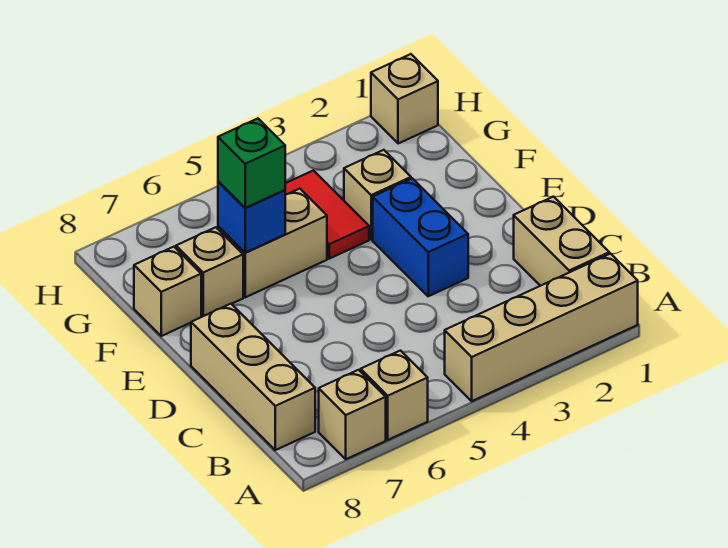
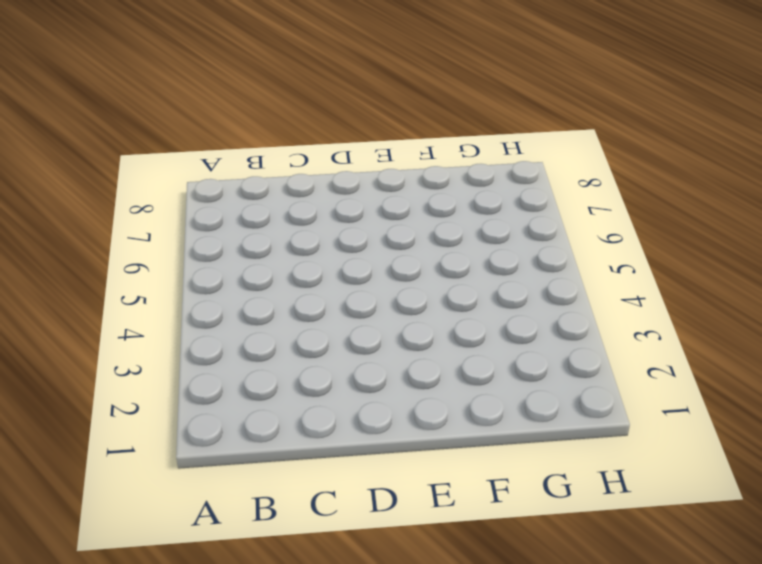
none -> tan brick A1:A4 level 1
none -> tan brick A6 level 1
none -> tan brick A7 level 1

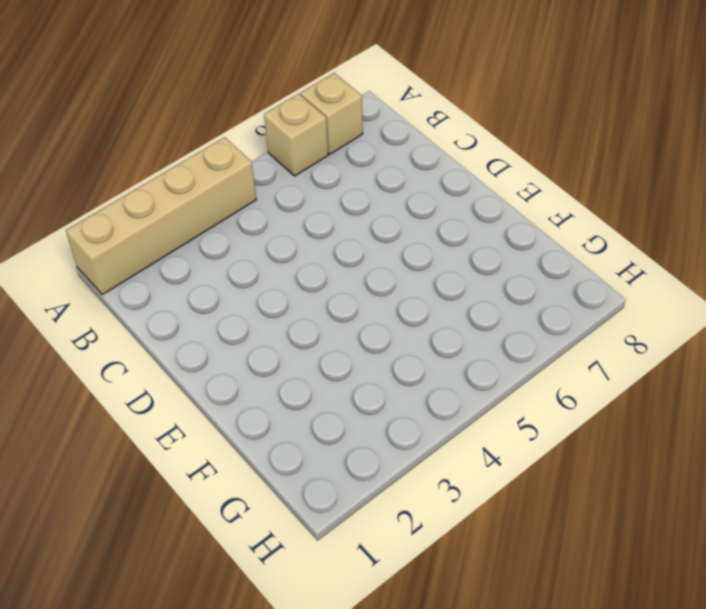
none -> tan brick B1:C1 level 1
none -> tan brick B8:D8 level 1
none -> blue brick D3:E3 level 1

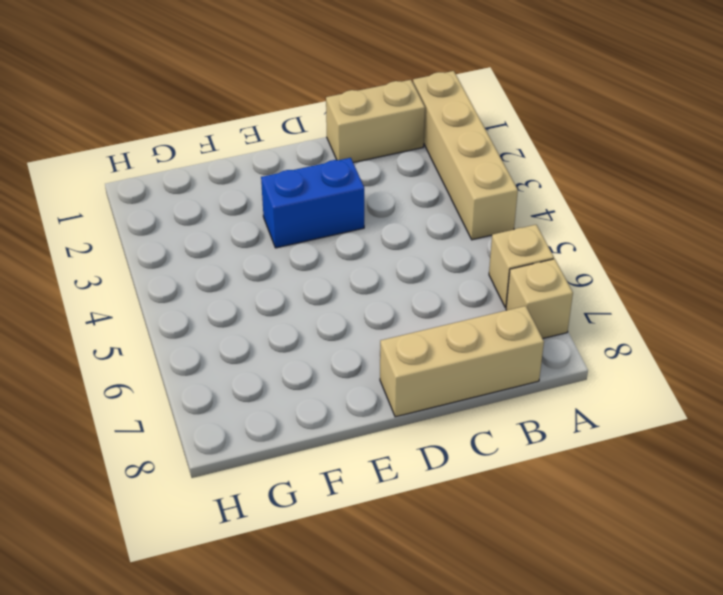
none -> tan brick F3 level 1
none -> red tile F4:G4 level 1
none -> tan brick F5:F6 level 1

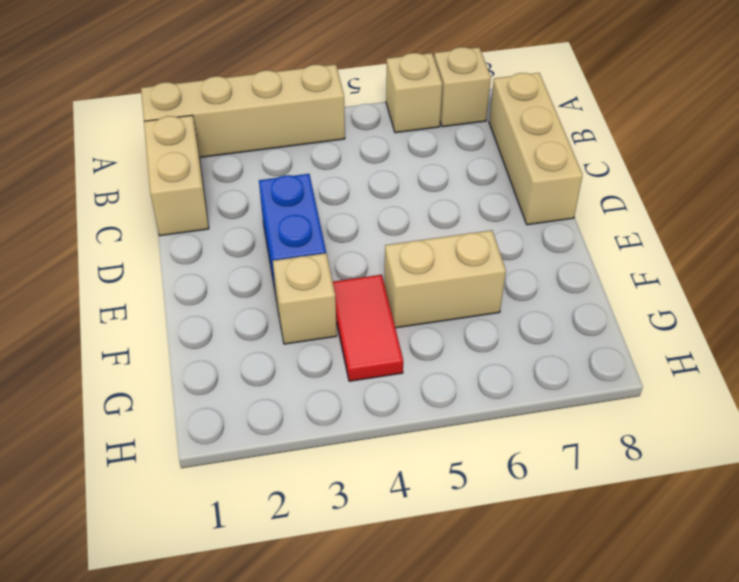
none -> tan brick F7 level 1
none -> tan brick F8 level 1
none -> tan brick H1 level 1

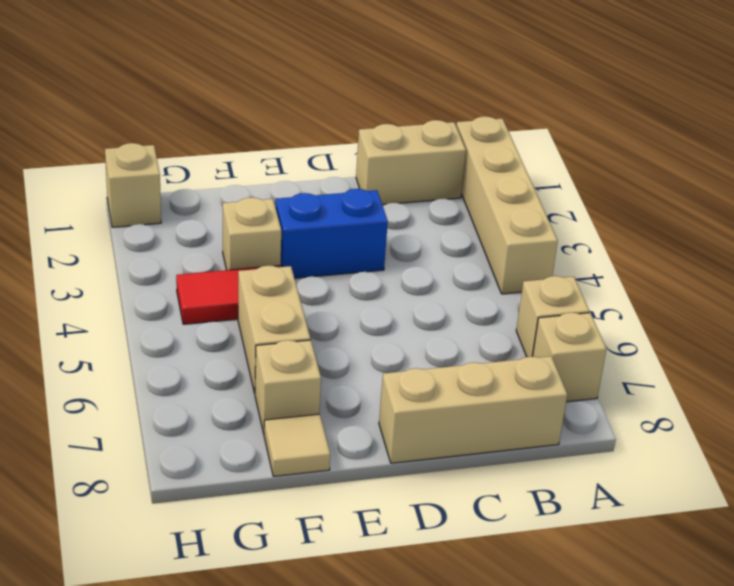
tan tile F8 level 1 -> tan brick F8 level 1
none -> blue brick F6 level 2
none -> green brick F6 level 3

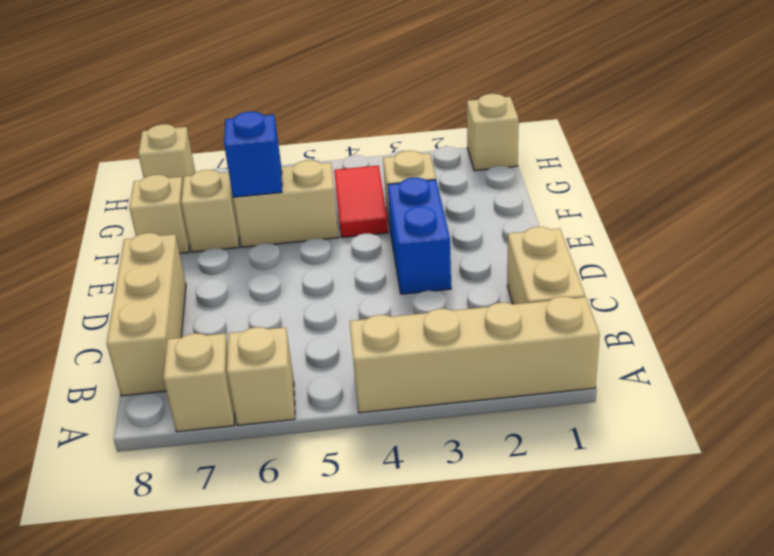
tan brick H8 level 1 -> none
none -> green brick F6 level 3

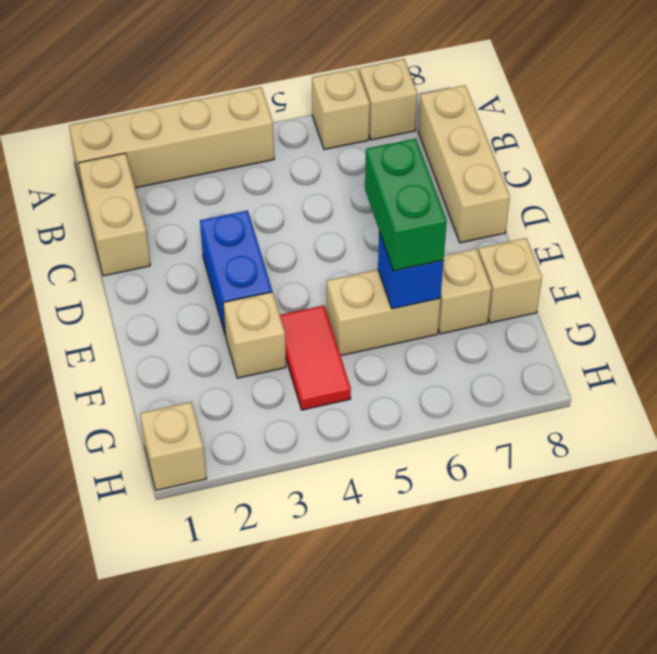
green brick E6:F6 level 3 -> green brick F6 level 3

